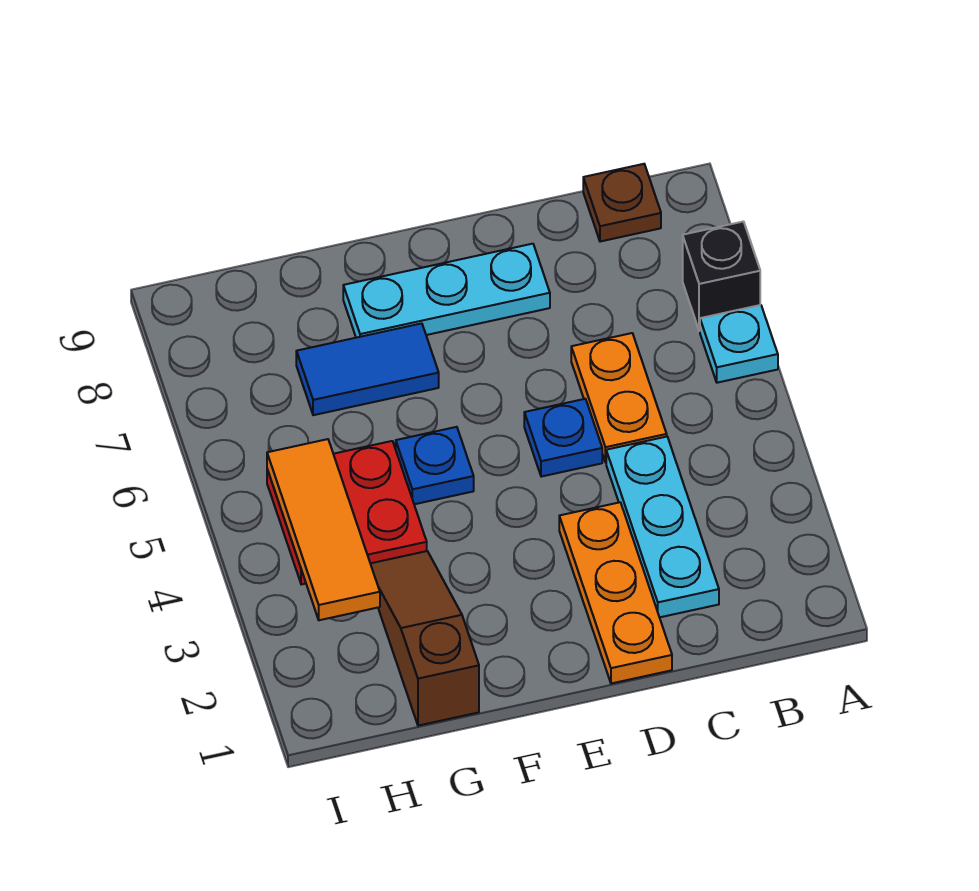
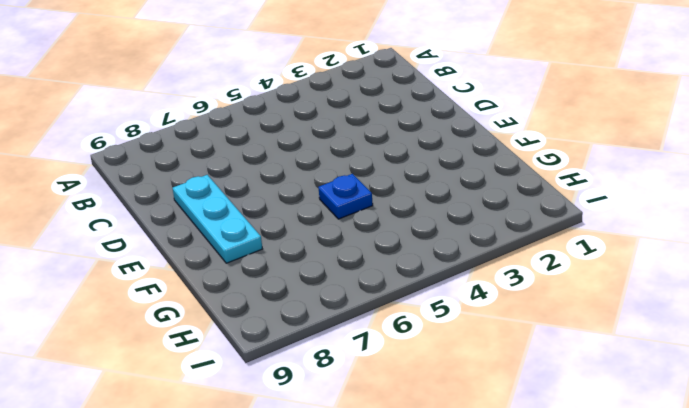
none -> cyan plate A6 level 1
none -> black brick A7 level 1
none -> brown plate B9 level 1

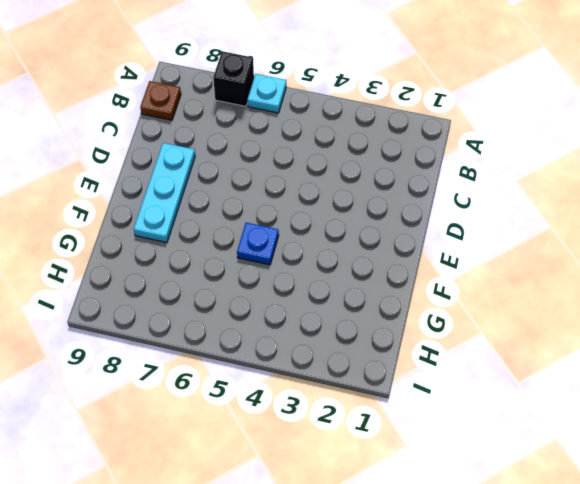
none -> cyan plate C2:C4 level 1
none -> orange plate C5:C6 level 1
none -> orange plate D1:D3 level 1

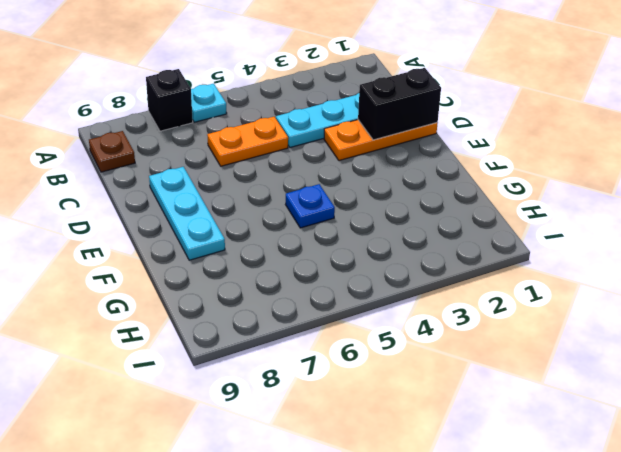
black brick D1:D2 level 2 -> none
none -> blue plate D5 level 1
none -> blue tile F7:G7 level 1
none -> brown slope G1:G3 level 1 top 1

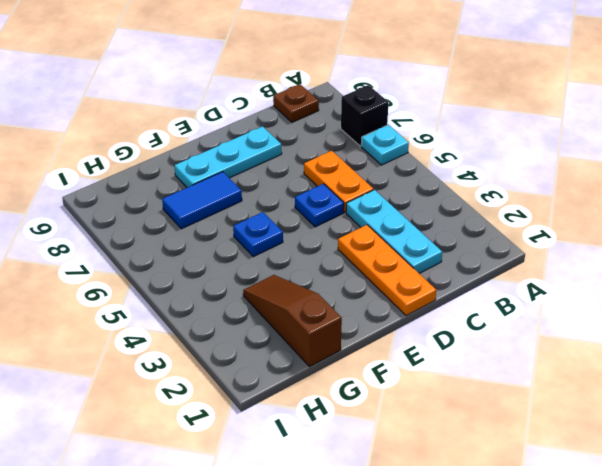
none -> red plate G4:H5 level 1
none -> orange tile H3:H5 level 2

